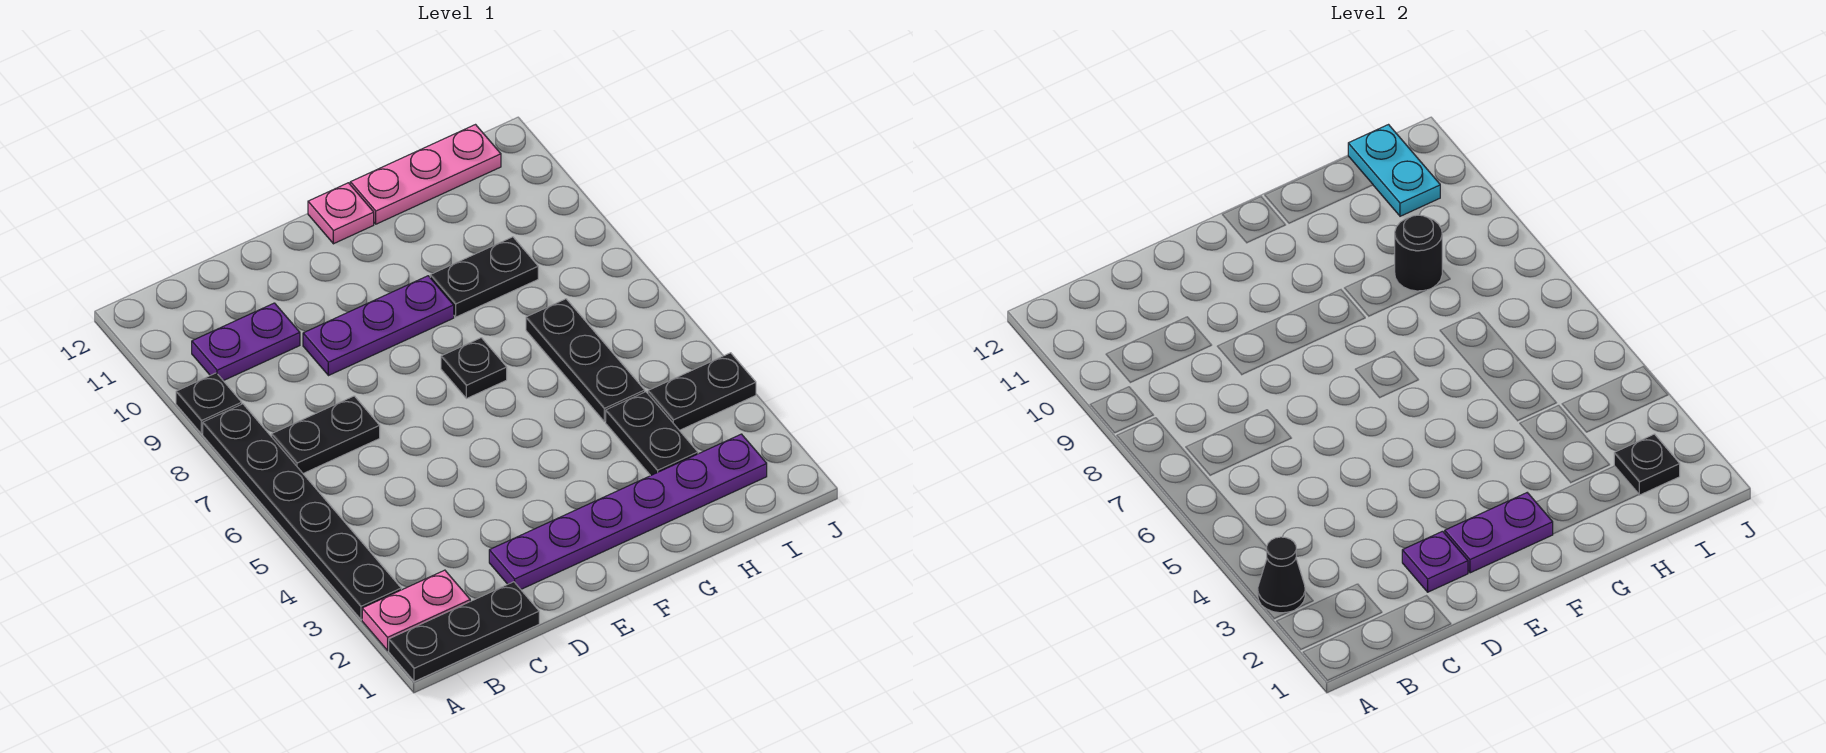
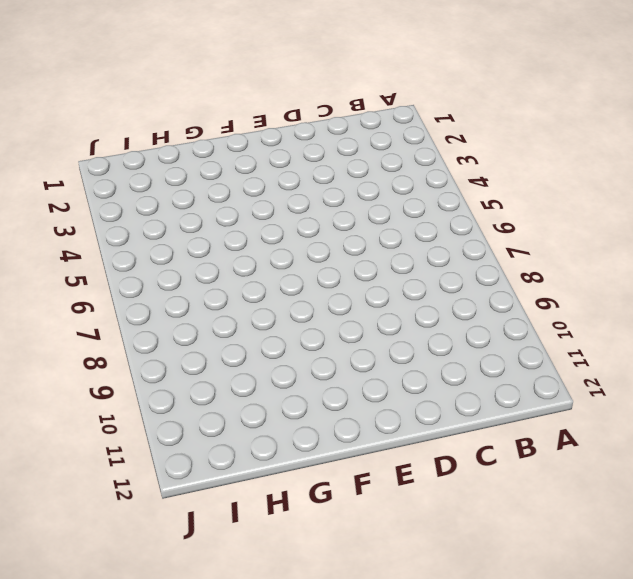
none -> black plate A1:C1 level 1
none -> pink plate A2:B2 level 1
none -> black plate A3:A8 level 1

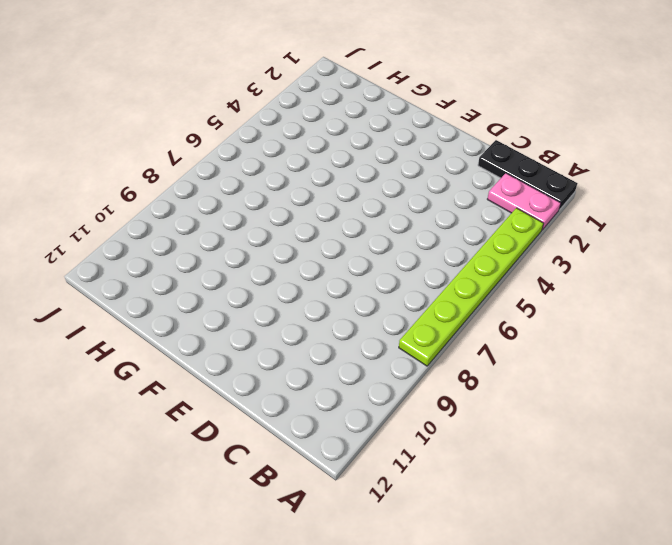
lime plate A3:A8 level 1 -> black plate A3:A8 level 1
none -> black plate A9 level 1
none -> black plate B7:C7 level 1
none -> purple plate B10:C10 level 1

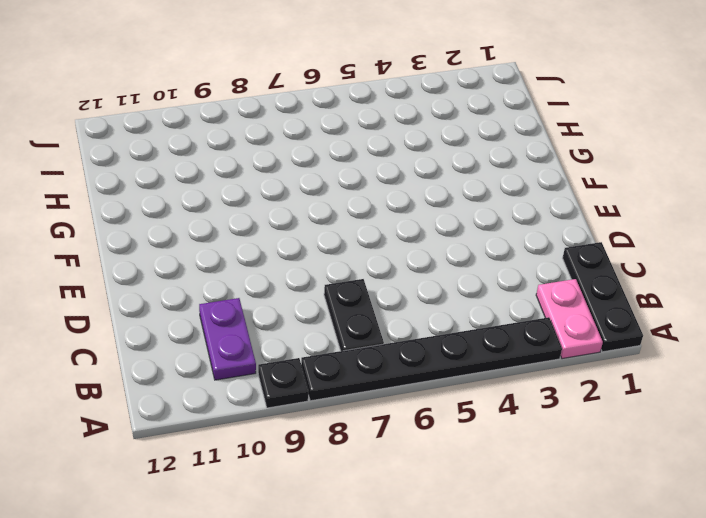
none -> purple plate D2:I2 level 1
none -> purple plate D9:F9 level 1
none -> black plate F7 level 1

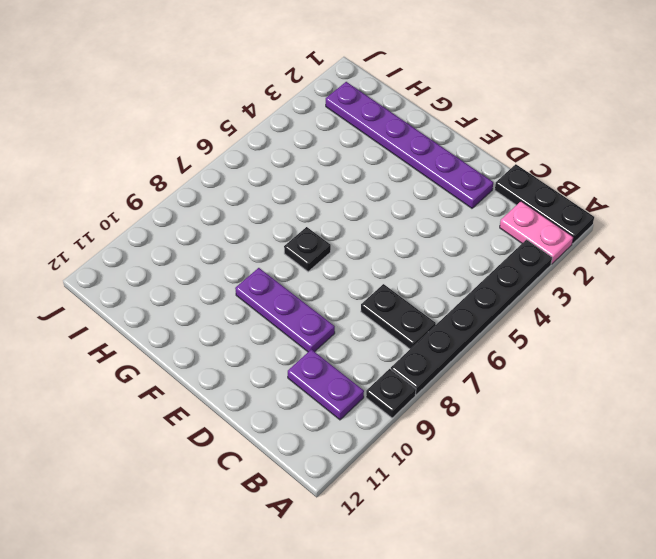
none -> pink plate F12 level 1
none -> black plate G9:H9 level 1
none -> pink plate G12:I12 level 1

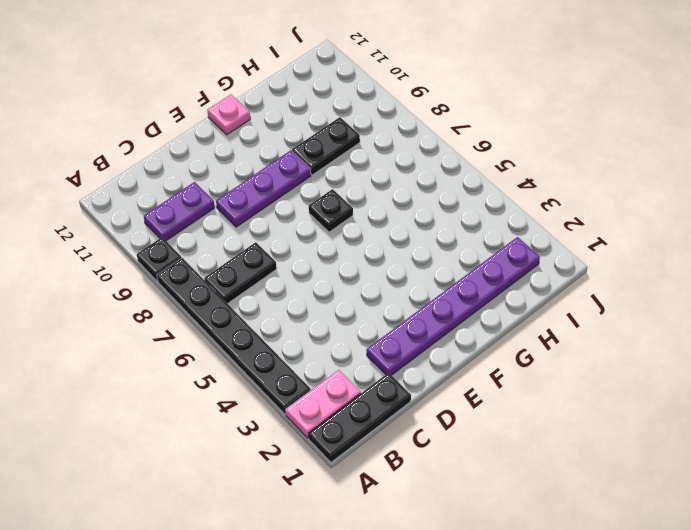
none -> pink plate G12:I12 level 1
none -> black plate H3:H4 level 1
none -> black plate H5:H7 level 1

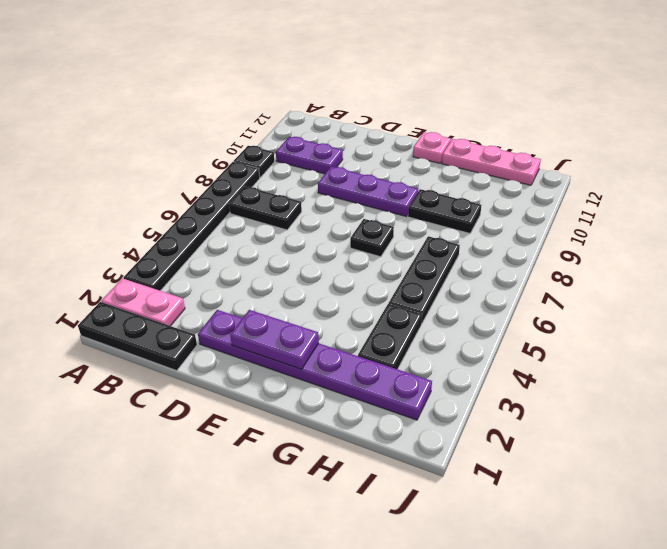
none -> black plate I4:J4 level 1
none -> black cone A3 level 2
none -> purple plate D2 level 2

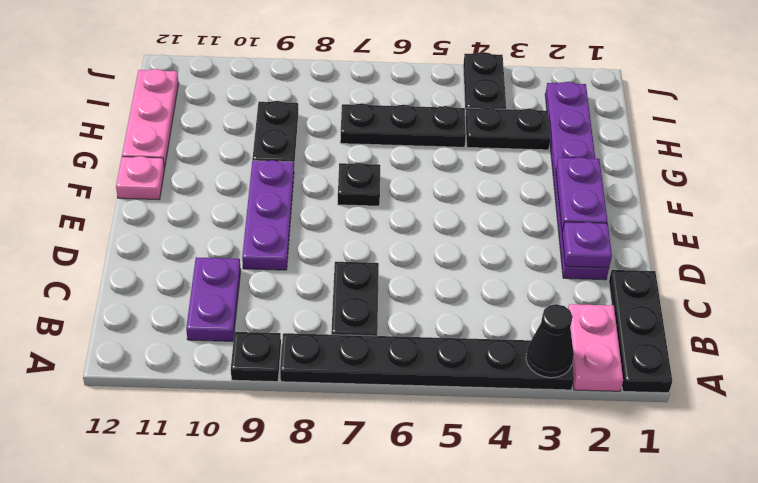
none -> black round brick H9 level 2
none -> black plate I2 level 2
none -> cyan plate I11:I12 level 2

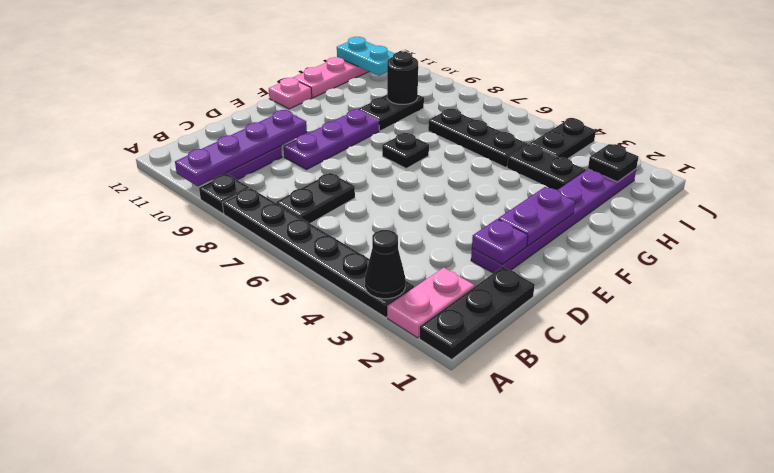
purple plate A10:D10 level 2 -> none

